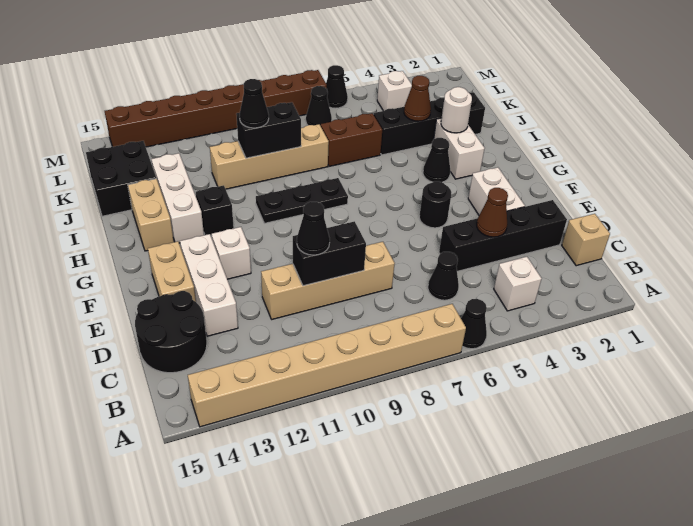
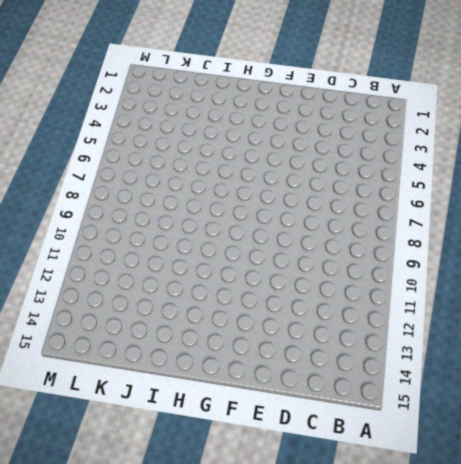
none -> black cone A6 level 1
none -> tan brick A7:A14 level 1
none -> white brick B4 level 1
none -> tan brick C1 level 1

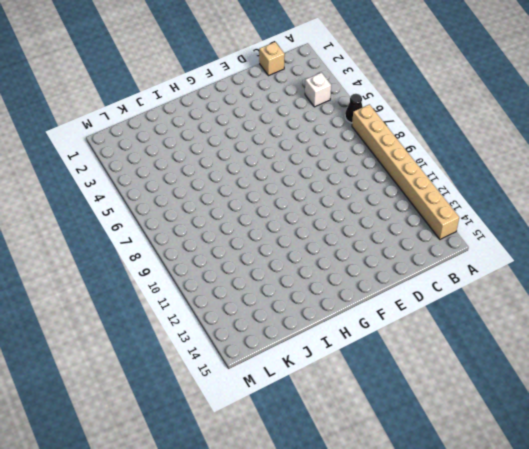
none -> black cone C6 level 1
none -> black round brick C14:D15 level 1
none -> black brick D2:D5 level 1
none -> tan brick D8:D11 level 1

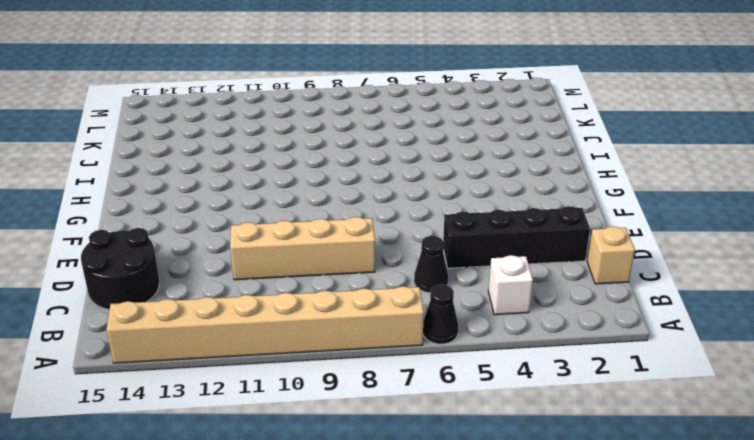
none -> white brick D13:F13 level 1
none -> white brick E3:F3 level 1
none -> tan brick E14:F14 level 1
none -> black round brick F5 level 1

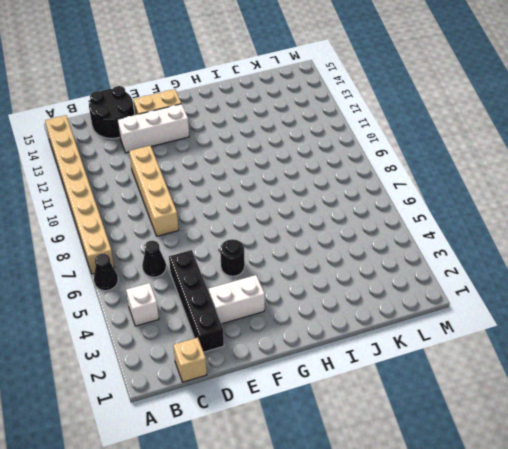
none -> white brick F12 level 1
none -> white brick H3:I3 level 1
none -> black cone H4 level 1
none -> black plate H8:H10 level 1

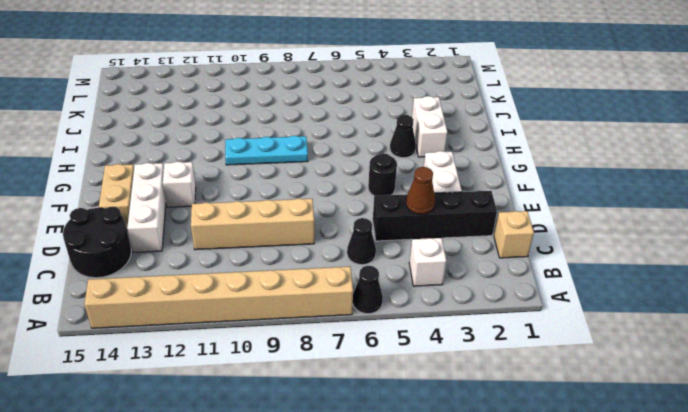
cyan plate H8:H10 level 1 -> black plate H8:H10 level 1
none -> black brick H12 level 1
none -> white brick H13:J13 level 1
none -> tan brick H14:I14 level 1
none -> black brick J2:J5 level 1

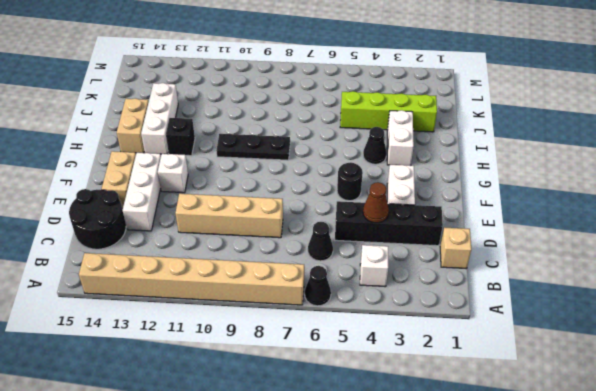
lime brick J2:J5 level 1 -> black brick J2:J5 level 1
none -> brown brick J6:J7 level 1
none -> tan brick J8:J11 level 1
none -> black brick J14:K15 level 1
none -> white brick L4 level 1

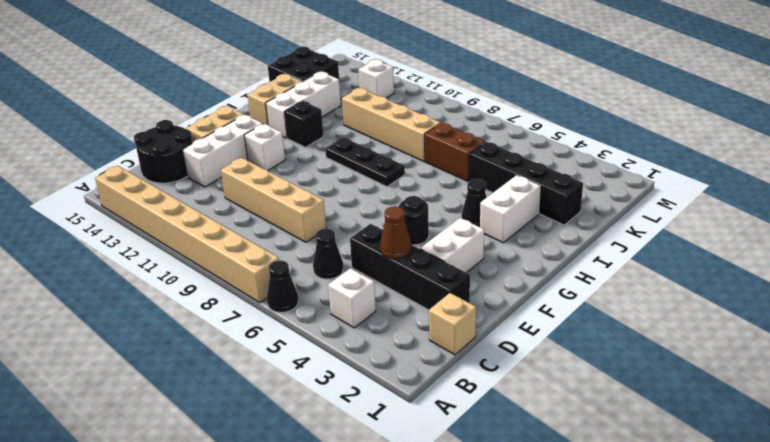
white brick L12 level 1 -> white brick L4 level 1
none -> black cone L7 level 1
none -> black cone M6 level 1
none -> brown brick M7:M14 level 1
none -> black brick D9:D10 level 2

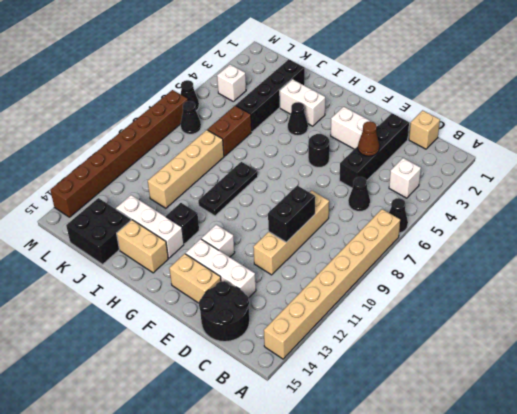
none -> white round brick I3 level 2
none -> brown cone J4 level 2
none -> black brick J9:J10 level 2
none -> black cone D10 level 3

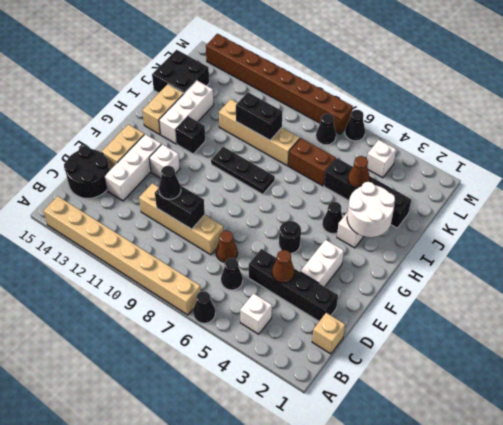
brown cone D7 level 1 -> none
white round brick H2:I3 level 2 -> white round brick I3 level 2
none -> black cone J10 level 3

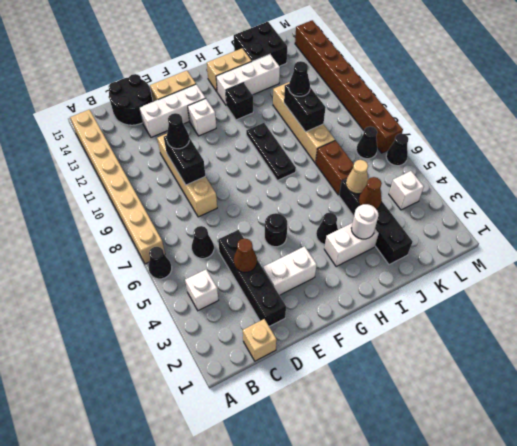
tan cone J5 level 2 -> none

